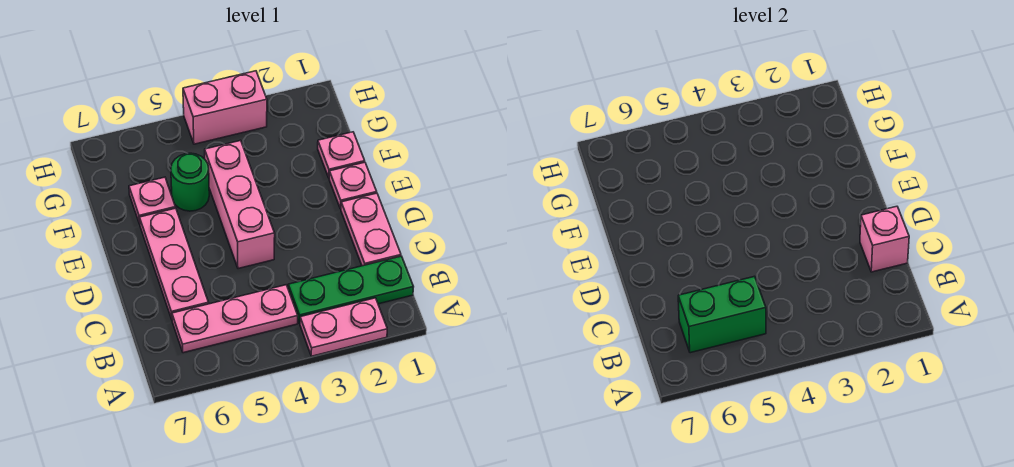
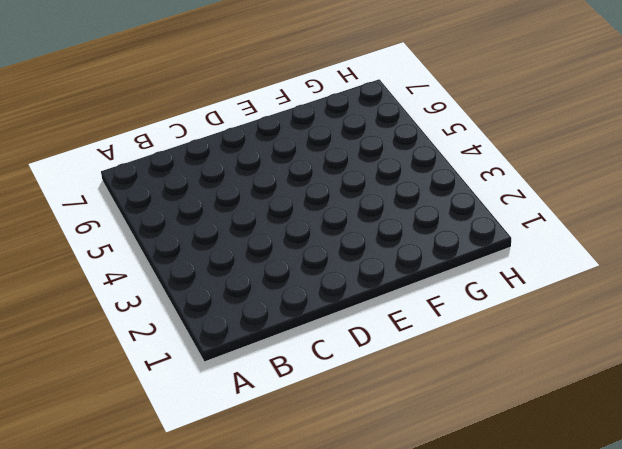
none -> pink plate A2:A3 level 1
none -> green plate B1:B3 level 1
none -> pink plate B4:B6 level 1

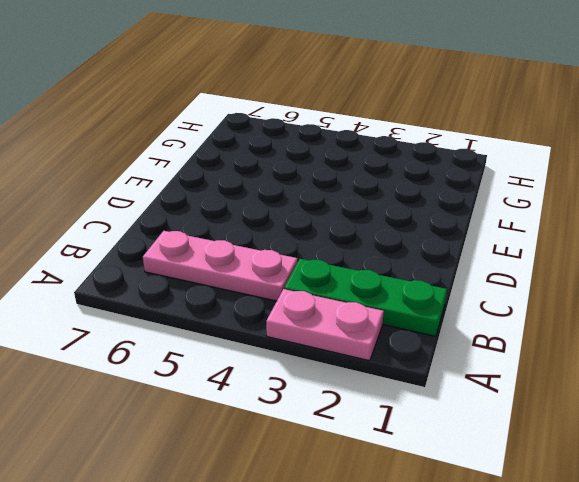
none -> pink plate C1:D1 level 1
none -> pink plate C6:E6 level 1
none -> pink brick D4:F4 level 1

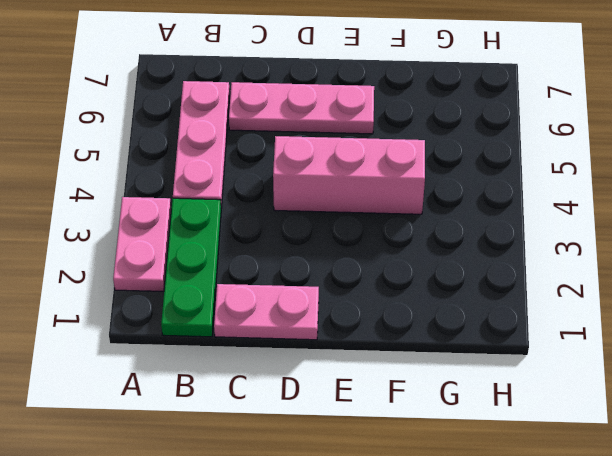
none -> pink plate E1 level 1
none -> pink plate F1 level 1
none -> green round brick F5 level 1

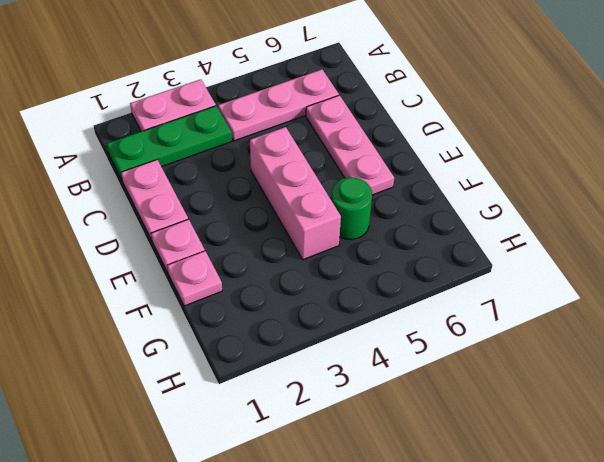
none -> pink plate F6 level 1
none -> pink brick H3:H4 level 1
none -> green brick B5:B6 level 2

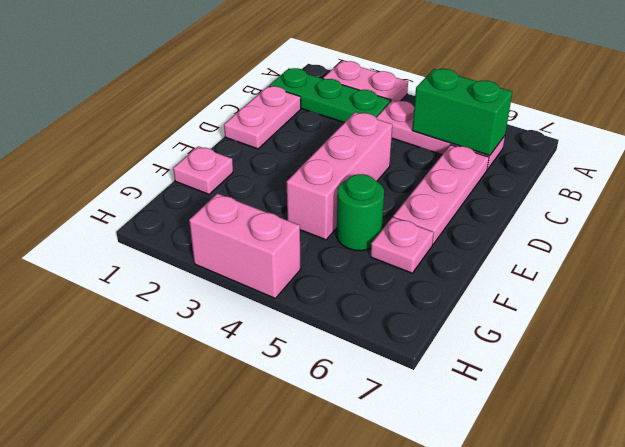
none -> pink plate E1 level 1
none -> pink brick C1 level 2

